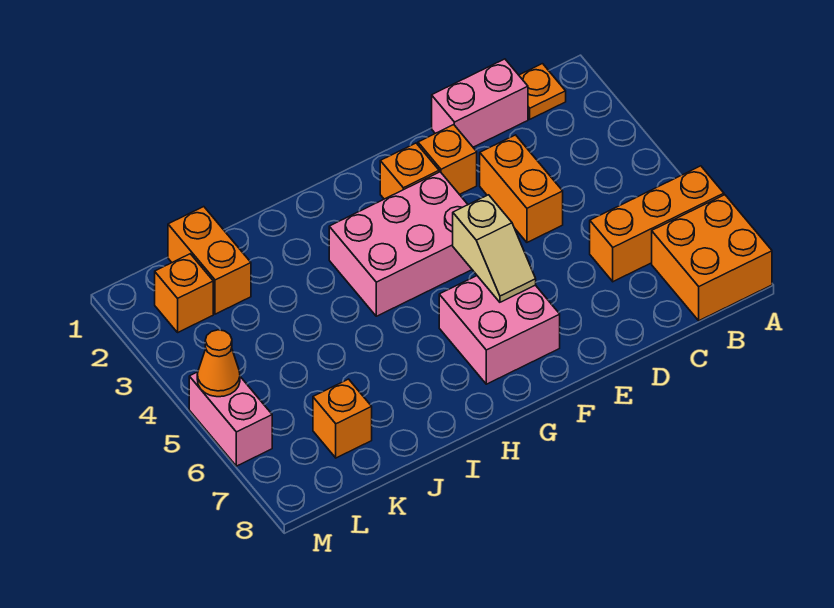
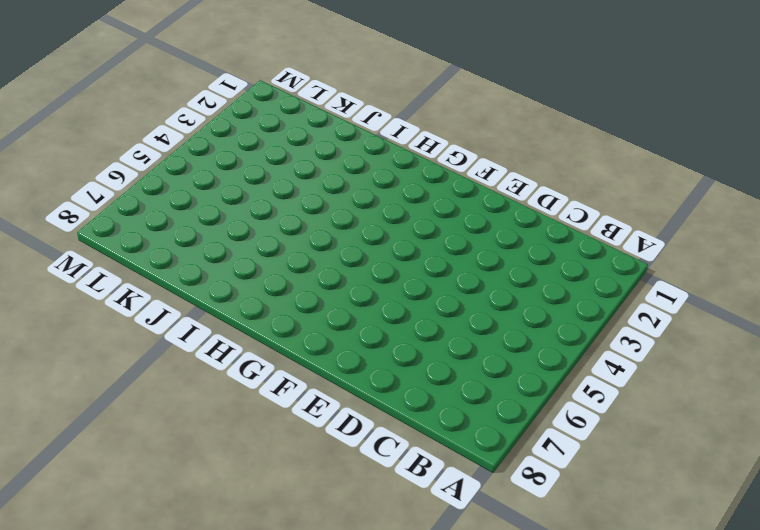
none -> orange brick A6:C6 level 1
none -> orange brick A7:B8 level 1
none -> orange plate B1 level 1

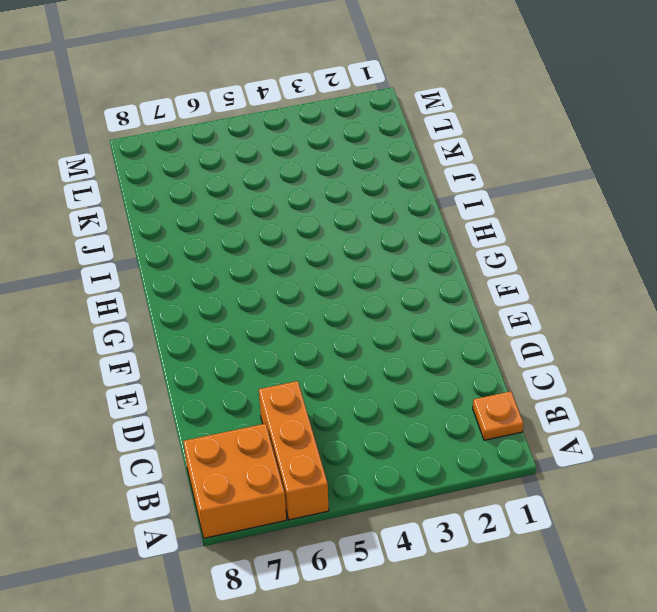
none -> pink brick C1:D1 level 1
none -> orange brick D3:D4 level 1
none -> orange brick E2 level 1

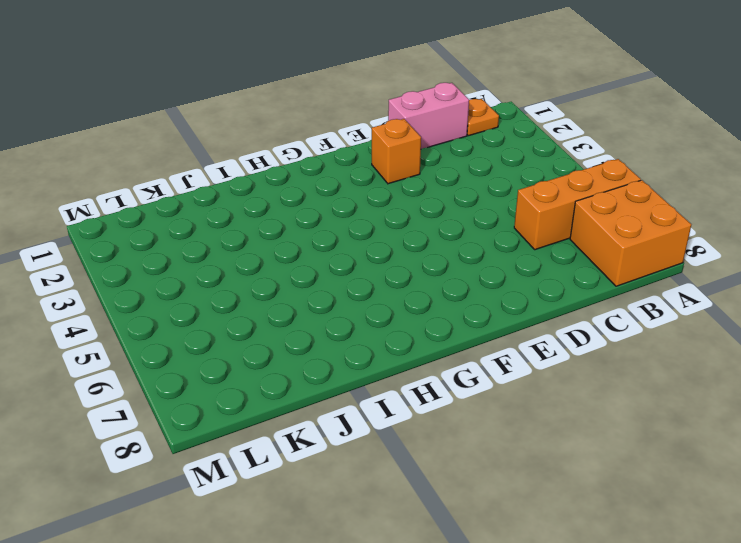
none -> orange brick D3:D4 level 1
none -> orange brick F2 level 1
none -> pink brick F3:H4 level 1

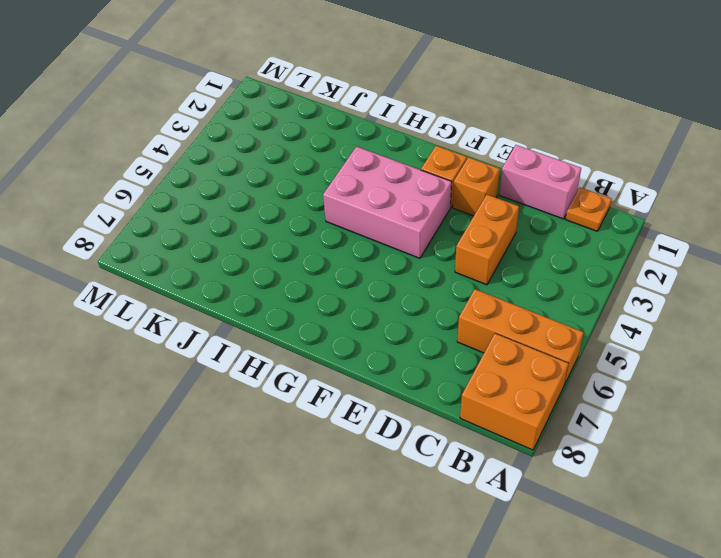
none -> pink brick F6:G7 level 1
none -> orange brick K1:K2 level 1
none -> orange brick K7 level 1

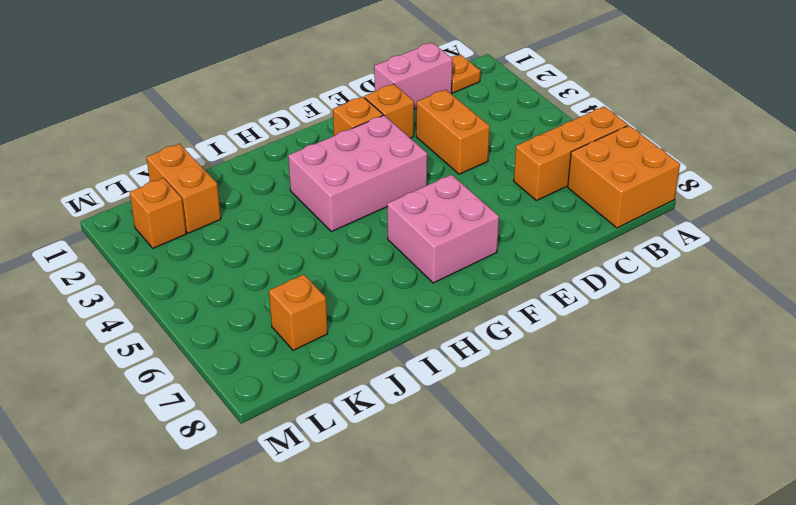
none -> pink brick M5:M6 level 1
none -> tan slope F5:F6 level 2 top 5
none -> orange cone M5 level 2

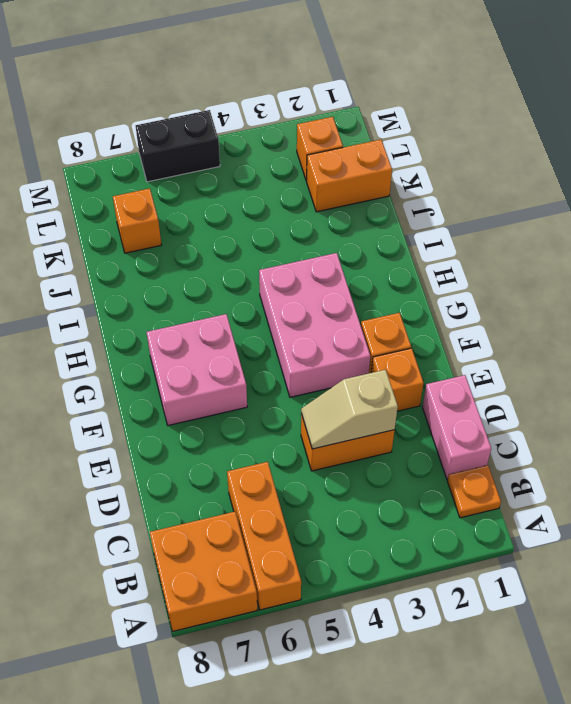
tan slope D3:D4 level 2 top 3 -> tan slope F5:F6 level 2 top 5
black brick M5:M6 level 1 -> pink brick M5:M6 level 1
none -> orange cone M5 level 2

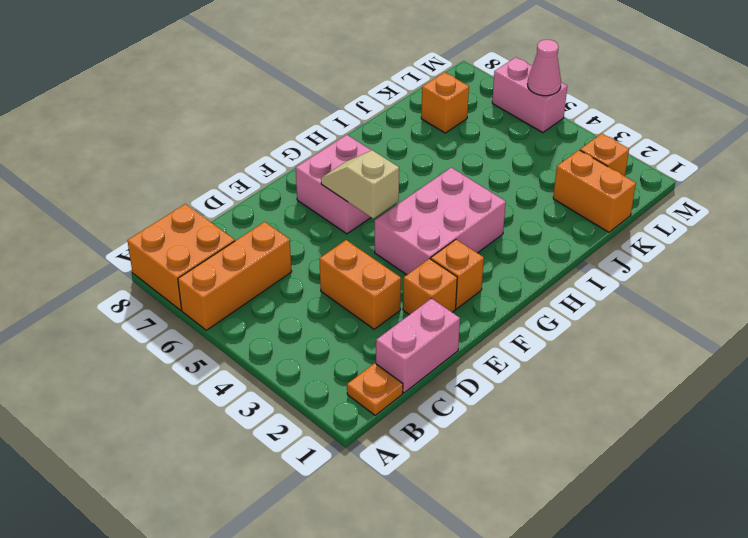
pink cone M5 level 2 -> orange cone M5 level 2

